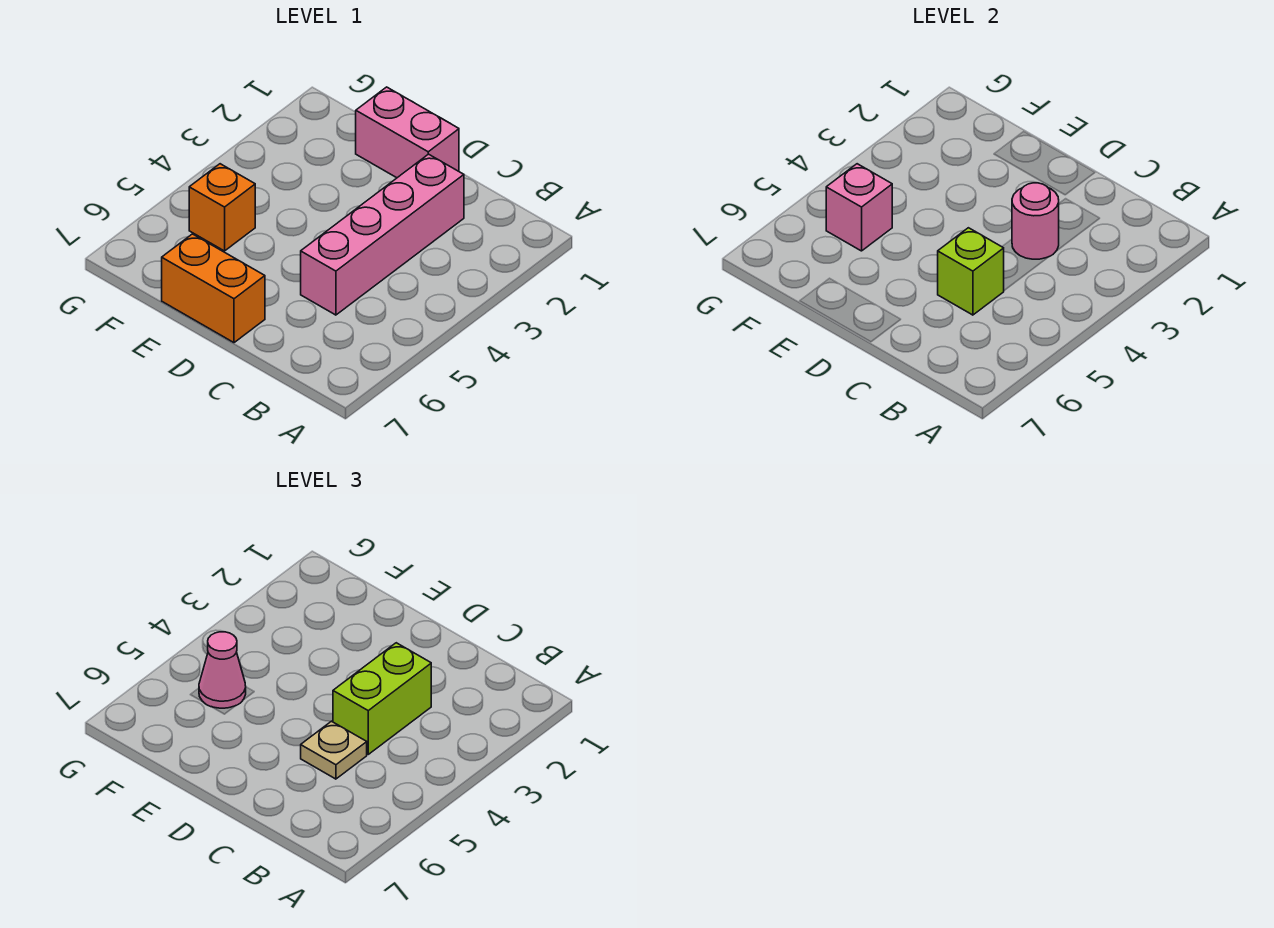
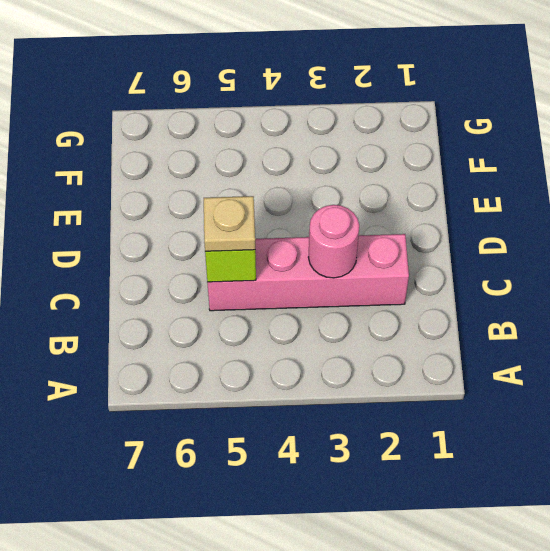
none -> pink brick D1:E1 level 1
none -> orange brick D7:E7 level 1

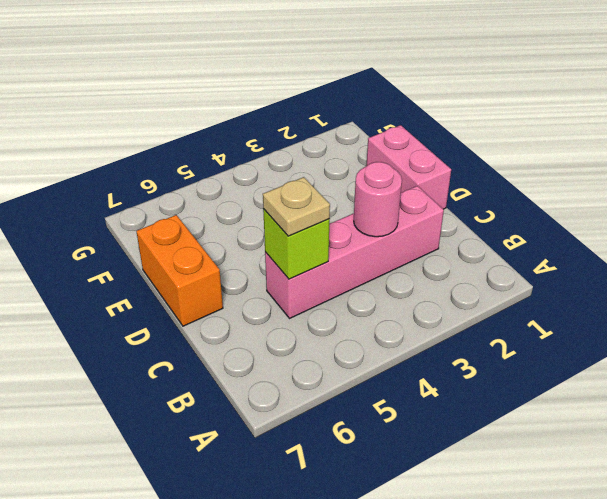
none -> orange brick F5 level 1
none -> pink brick F5 level 2

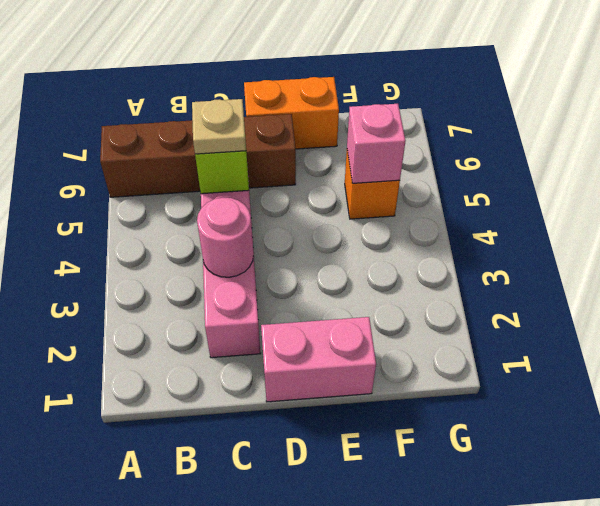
brown brick A6:D6 level 1 -> none
none -> lime brick C3:C4 level 3
none -> pink cone F5 level 3

